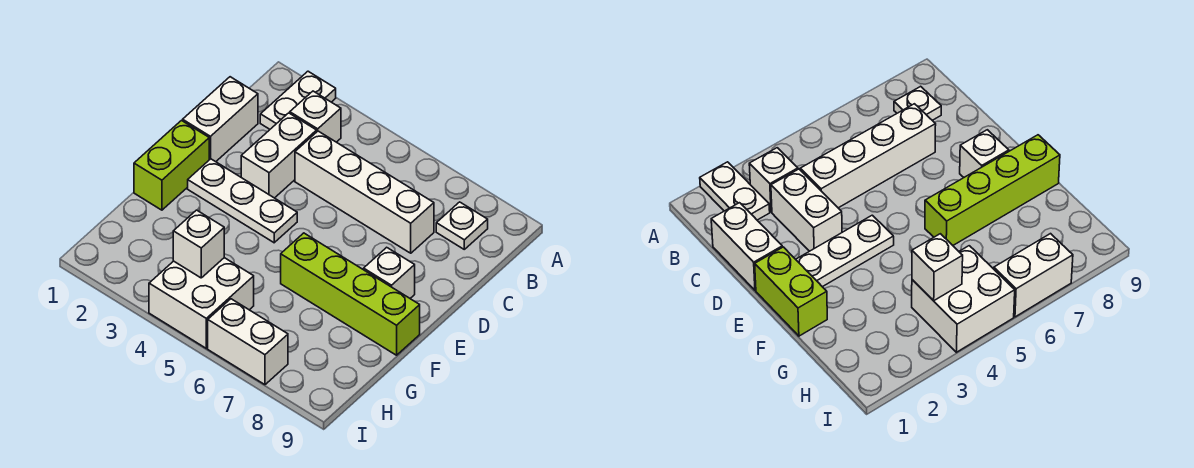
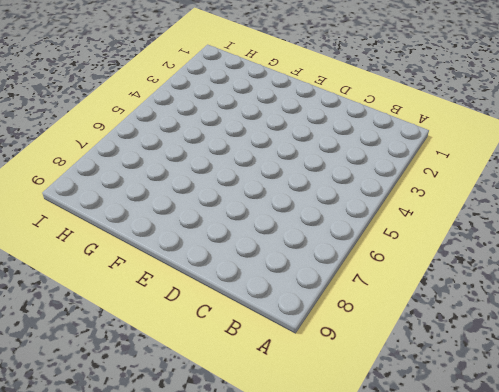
none -> white plate A2:B2 level 1
none -> white brick B3 level 1
none -> white plate B8 level 1

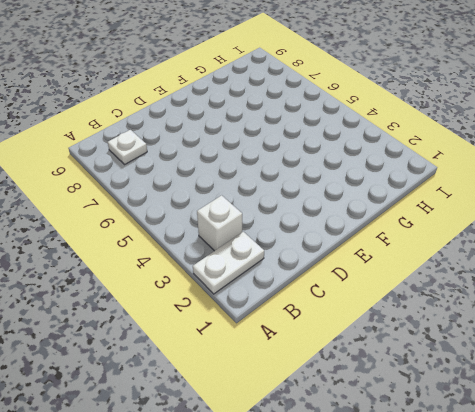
none -> white brick C1:D1 level 1
none -> white brick C3:D3 level 1
none -> white brick C4:C7 level 1

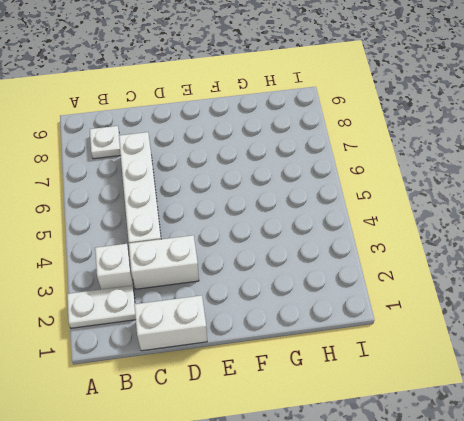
none -> lime brick E1:F1 level 1
none -> white plate E2:E4 level 1
none -> white brick E8 level 1

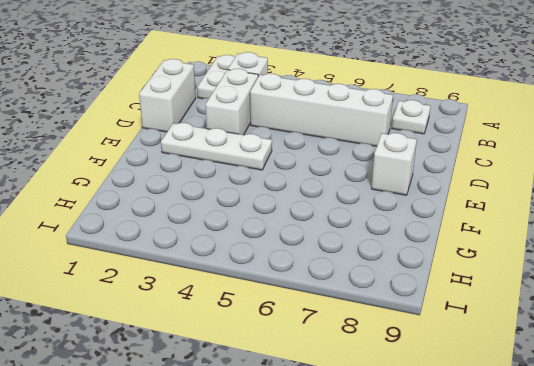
none -> lime brick E1:F1 level 1
none -> lime brick F6:F9 level 1
none -> white brick H4:I5 level 1

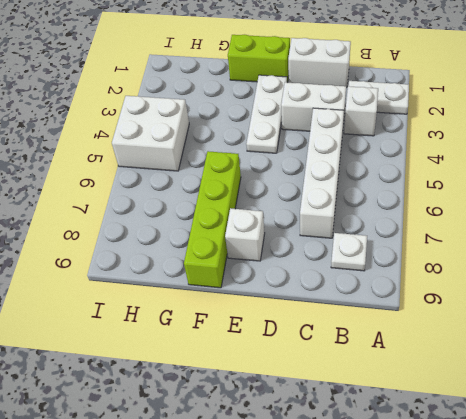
none -> white brick I6:I7 level 1
none -> white brick H4 level 2

